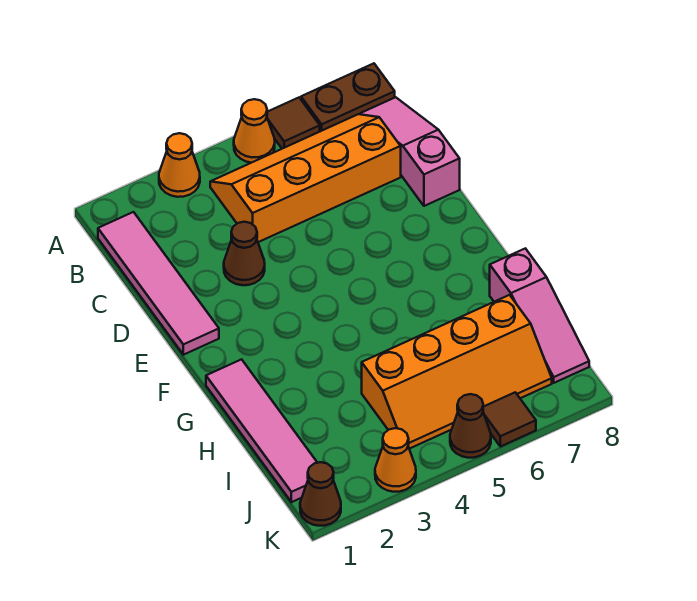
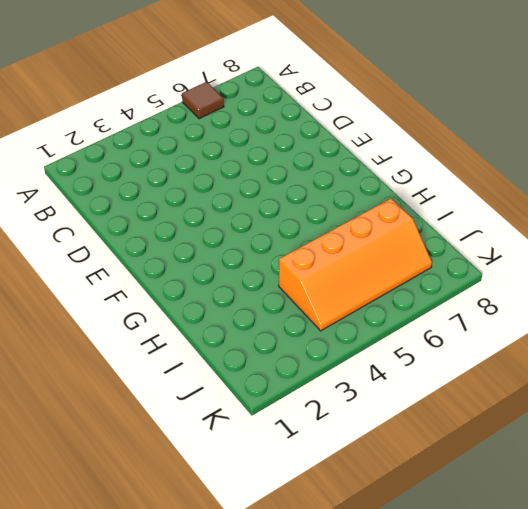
none -> orange cone A3 level 1
none -> orange cone A5 level 1
none -> brown plate A7:A8 level 1

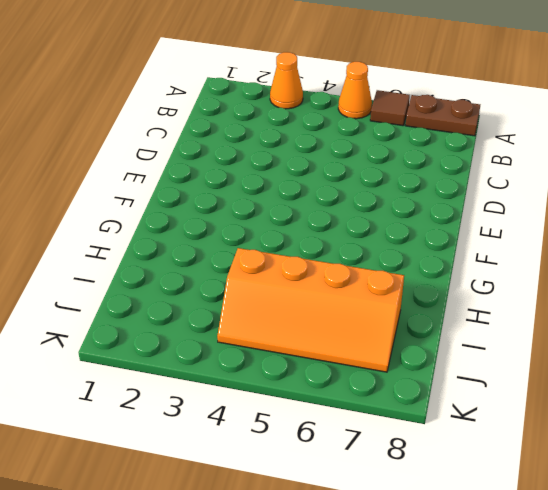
none -> pink tile B1:E1 level 1
none -> orange slope B4:C7 level 1 top C
none -> pink slope B8:D8 level 1 top D

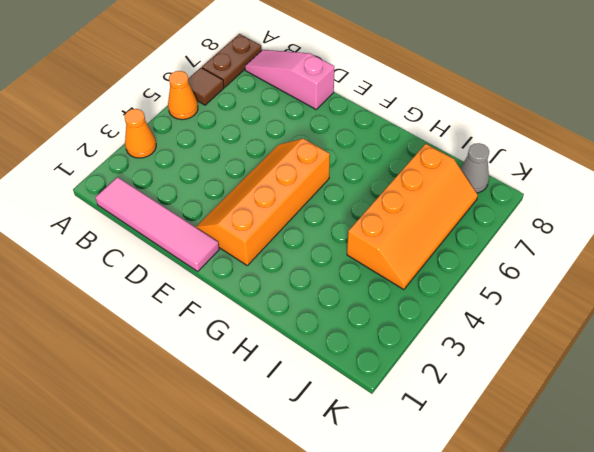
orange slope E2:F5 level 1 top F -> orange slope B4:C7 level 1 top C
grey cone J8 level 1 -> pink slope H8:J8 level 1 top H
none -> brown cone D3 level 1
none -> pink tile G1:J1 level 1
none -> brown cone K1 level 1

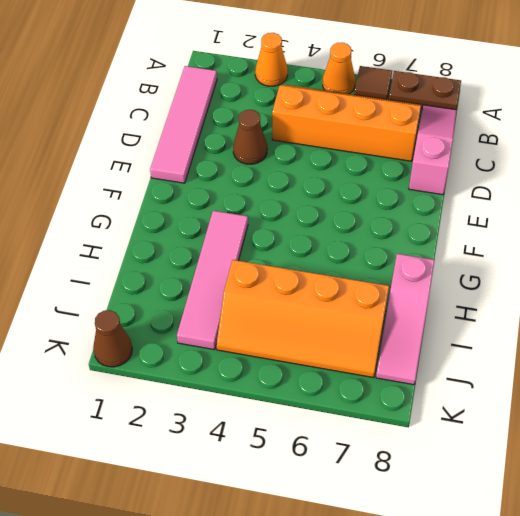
pink tile G3:J3 level 1 -> pink tile G1:J1 level 1
none -> orange cone K3 level 1
none -> brown cone K5 level 1
none -> brown tile K6 level 1

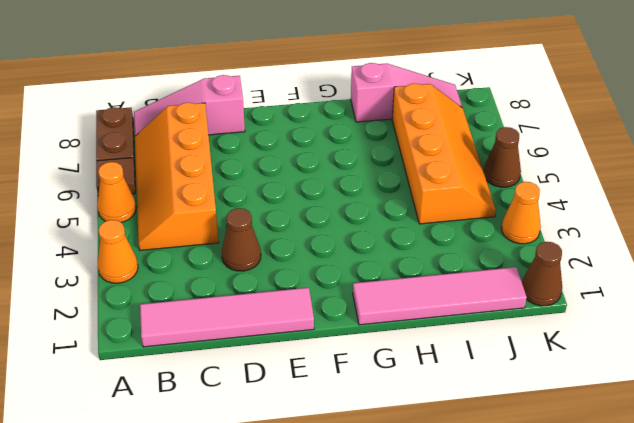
none -> brown tile K6 level 1

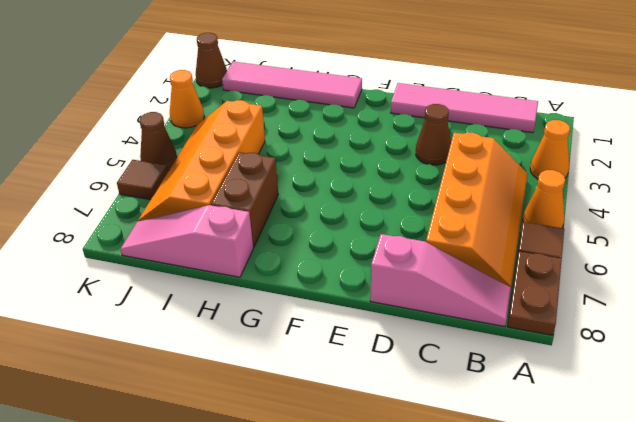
brown brick H6:H7 level 1 -> none

